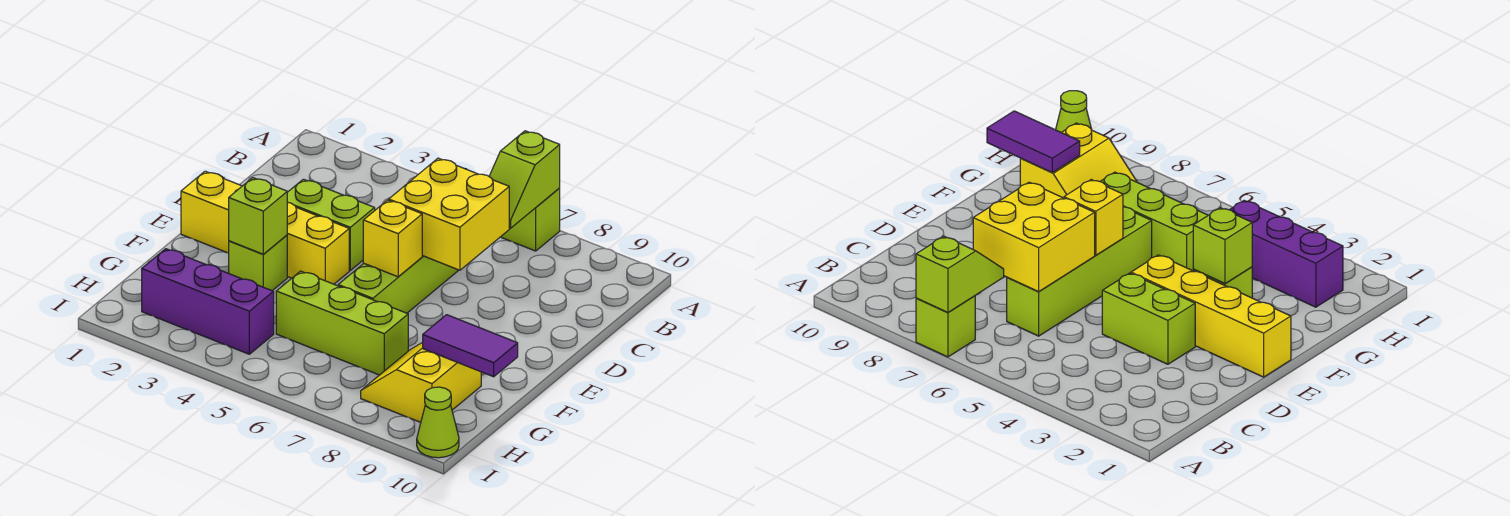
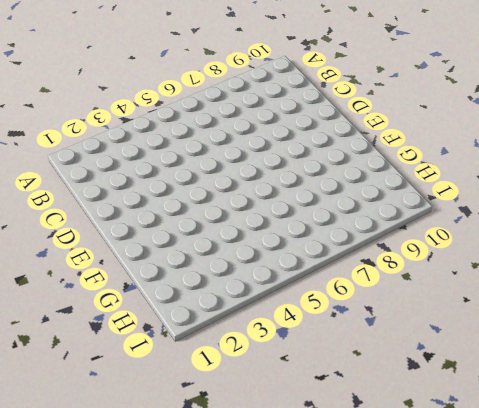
none -> lime brick A7 level 1
none -> lime brick C6:F6 level 1
none -> lime brick D3:D4 level 1

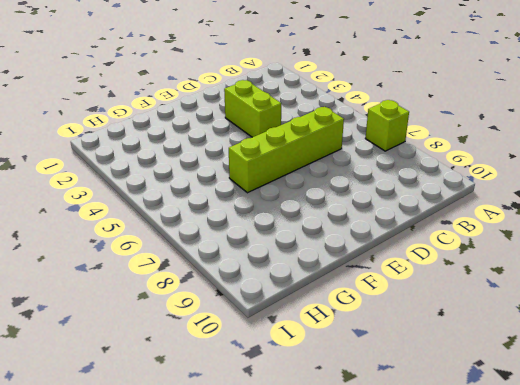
none -> yellow brick E1:E4 level 1
none -> lime brick F3 level 1
none -> lime brick G5:G7 level 1

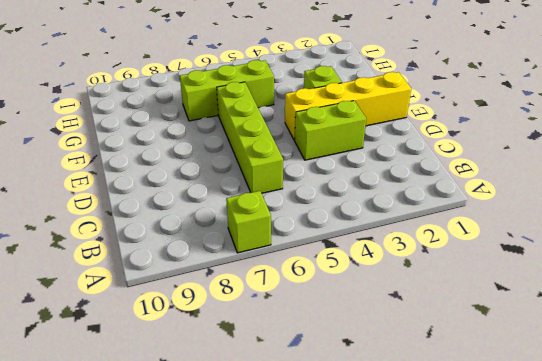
none -> yellow slope G8:H9 level 1 top 9
none -> purple brick H2:H4 level 1
none -> lime cone I10 level 1

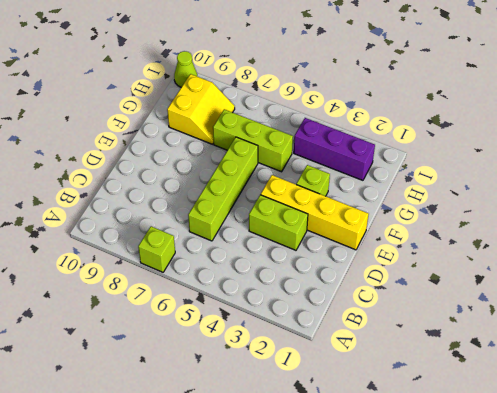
none -> lime slope A7:B7 level 2 top A
none -> yellow brick C6:D7 level 2
none -> yellow brick E6 level 2

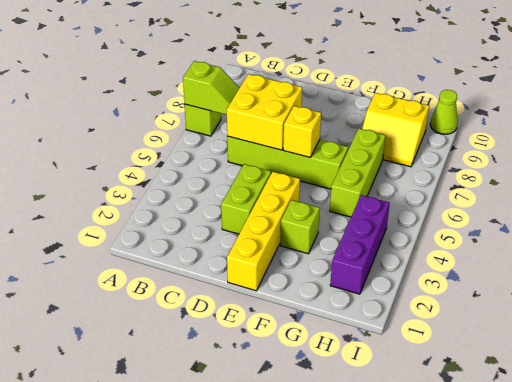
none -> lime brick F3 level 2
none -> purple tile G9:G10 level 2

